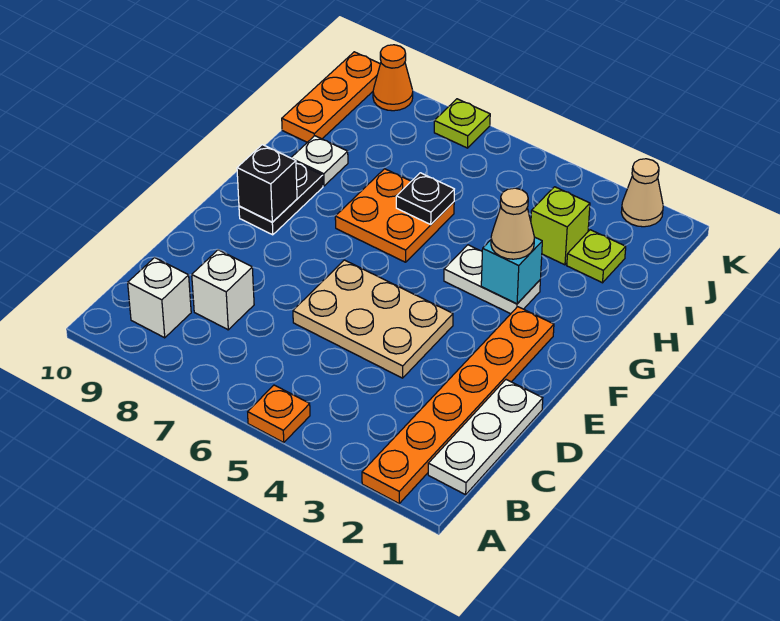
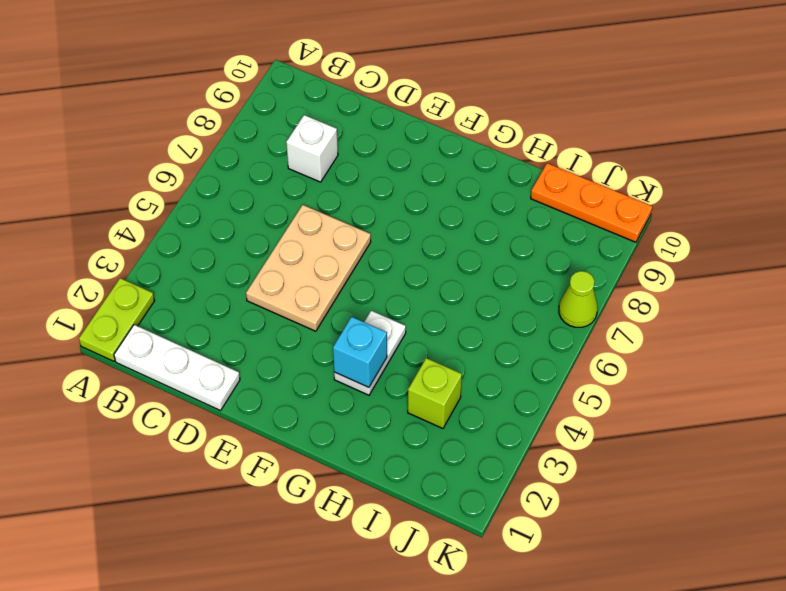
lime plate A1:A2 level 1 -> orange plate A2:F2 level 1
lime cone K7 level 1 -> lime plate K7 level 1
none -> orange plate A5 level 1
none -> white brick B9 level 1
none -> black plate F9:G9 level 1

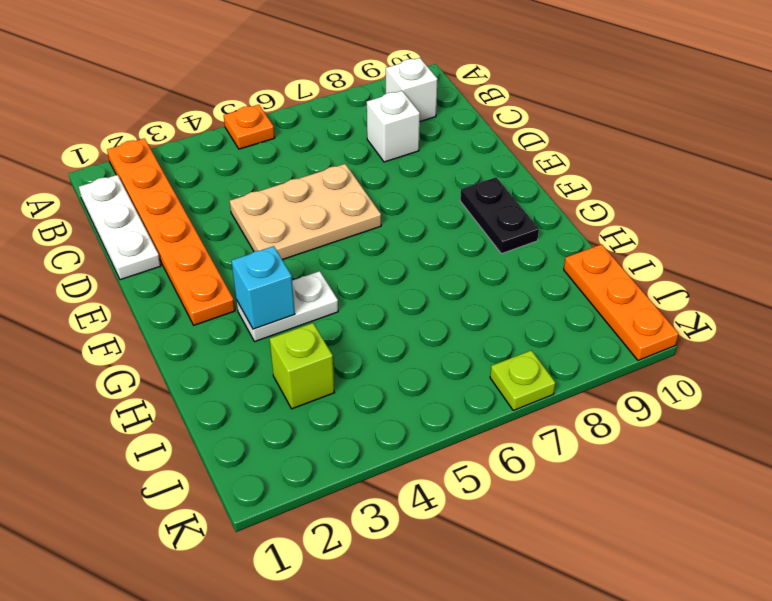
none -> orange plate G6:H7 level 1
none -> white plate H9 level 1
none -> lime plate I2 level 1

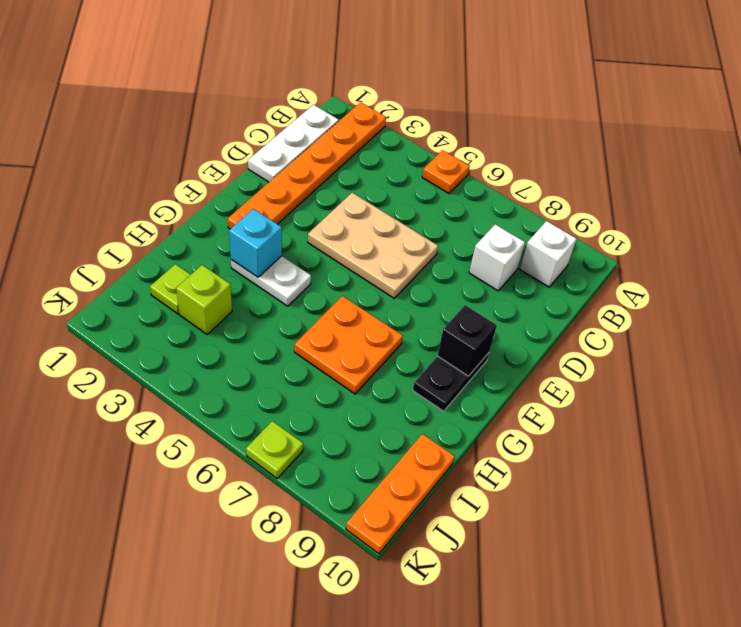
none -> white plate H9 level 1
none -> tan cone K2 level 1
none -> orange cone K9 level 1

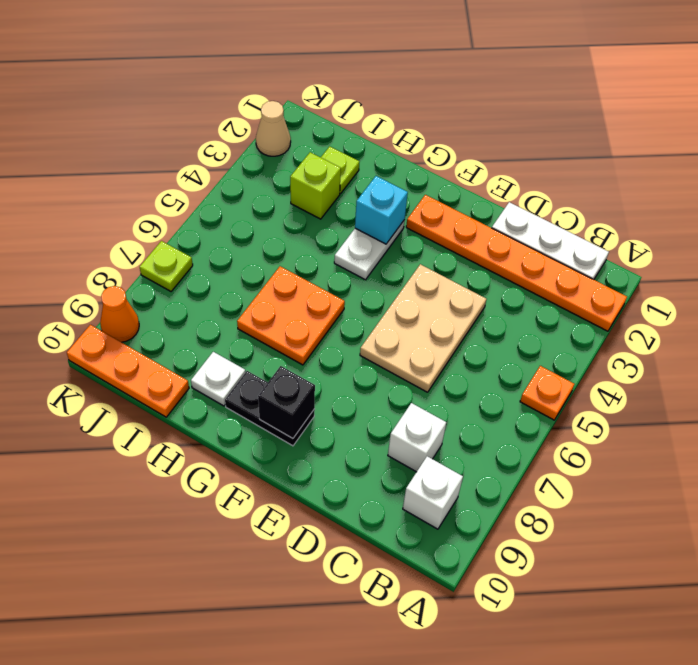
none -> black plate H6 level 2
none -> tan cone G3 level 3

